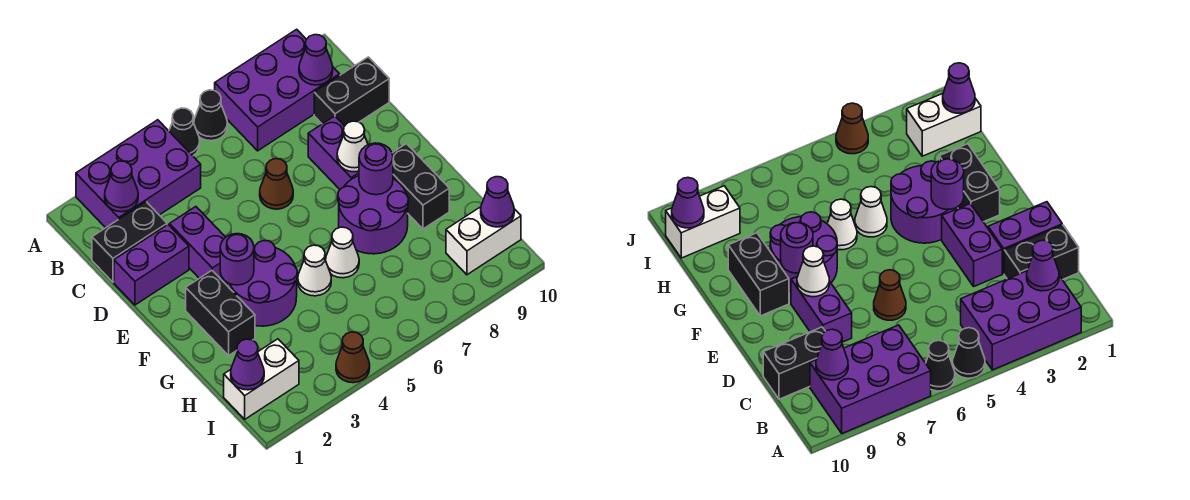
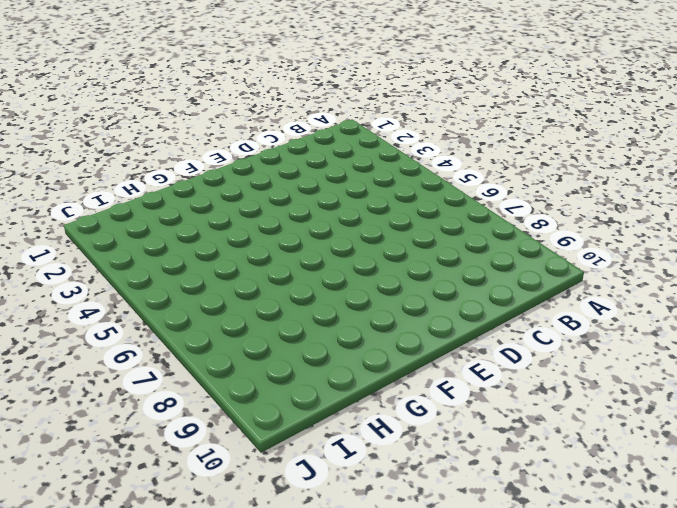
none -> purple brick A2:B4 level 1
none -> black cone A5 level 1
none -> black cone A6 level 1

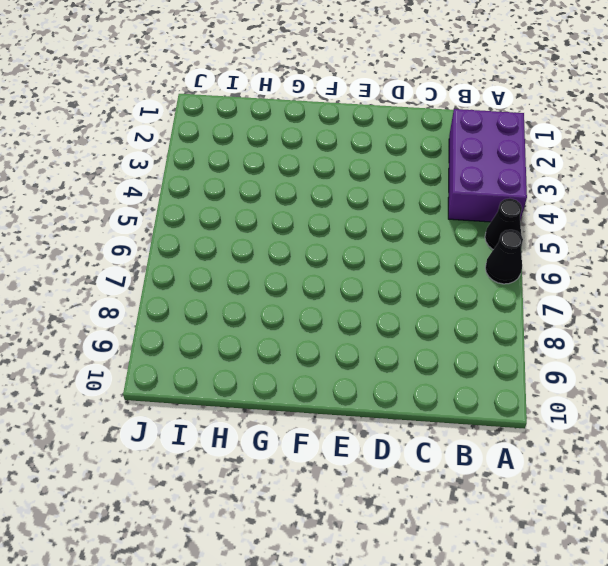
none -> purple brick A7:B9 level 1
none -> black brick C1:C2 level 1
none -> black brick C9:C10 level 1

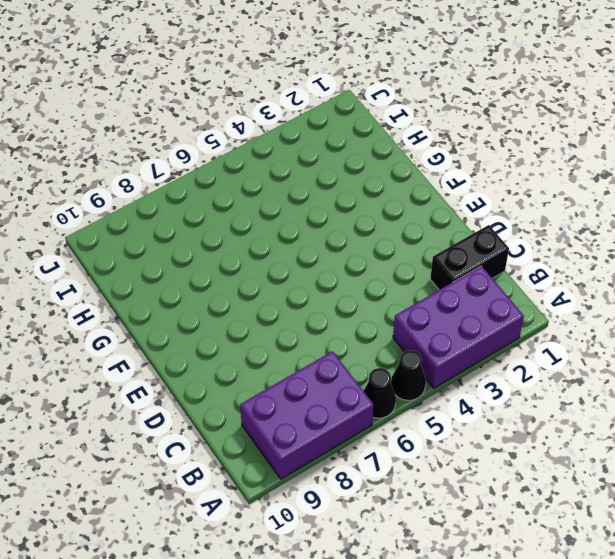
none -> black brick C9:C10 level 1
none -> purple brick D1:D2 level 1
none -> purple brick D3:E3 level 1

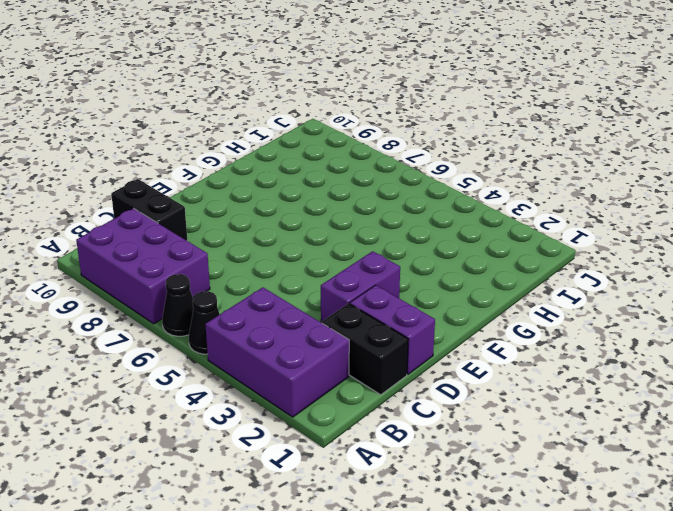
none -> brown cone D6 level 1
none -> purple brick D8:E8 level 1
none -> black brick F2:G2 level 1

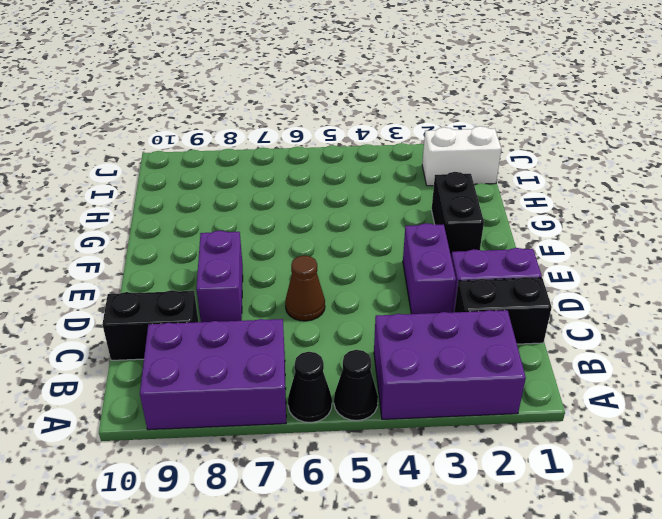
none -> purple round brick F3:G4 level 1
none -> purple round brick F7:G8 level 1
none -> black brick F9:G9 level 1

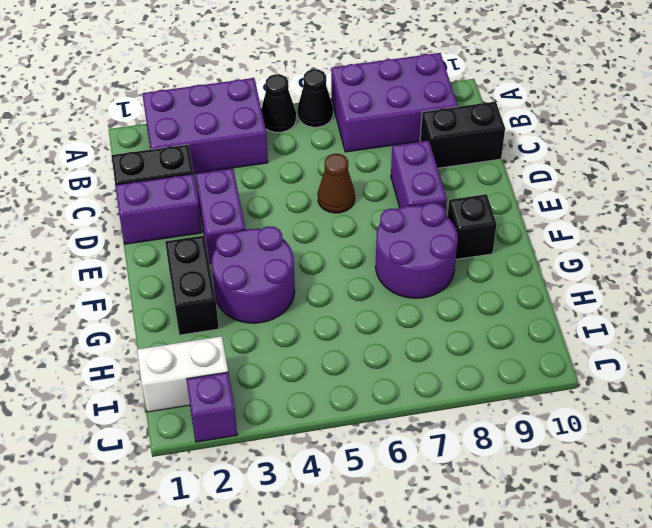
black brick F9 level 1 -> black brick F9:G9 level 1
purple brick J2 level 1 -> none
none -> white cone G5 level 1
none -> white cone G6 level 1
none -> white brick I9:I10 level 1

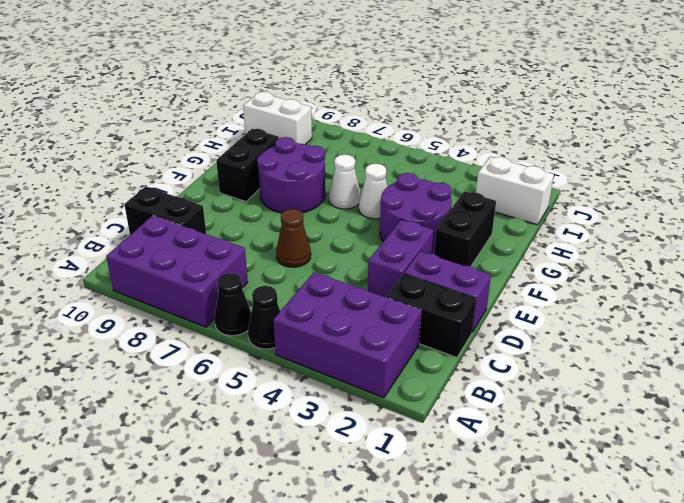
none -> purple brick D8:E8 level 1
none -> brown cone J4 level 1
none -> purple cone B2 level 2

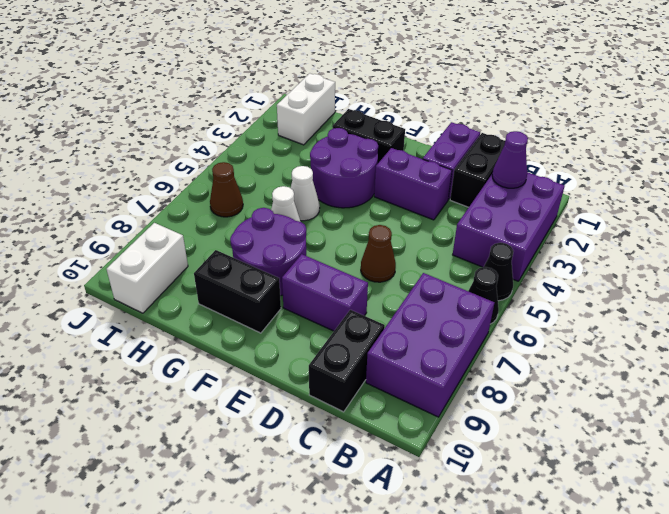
brown cone I6 level 1 -> brown cone J4 level 1
none -> purple cone B9 level 2
none -> white cone E8 level 2
none -> purple round brick F3 level 2

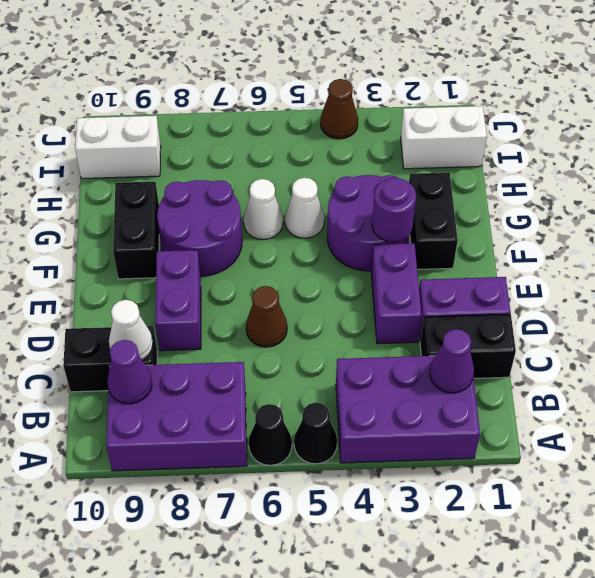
white cone C9 level 2 -> white cone E8 level 2
none -> purple round brick F8 level 2
none -> purple cone I1 level 2
none -> purple cone I10 level 2

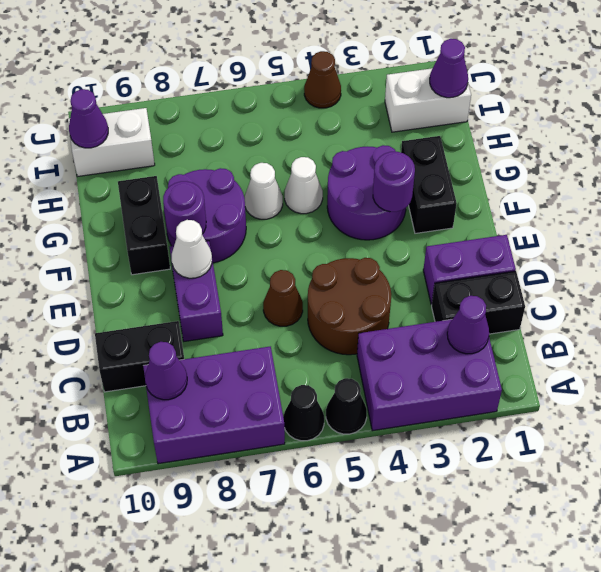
brown round brick C4:D5 level 1 -> none
none -> purple brick D3:E3 level 1

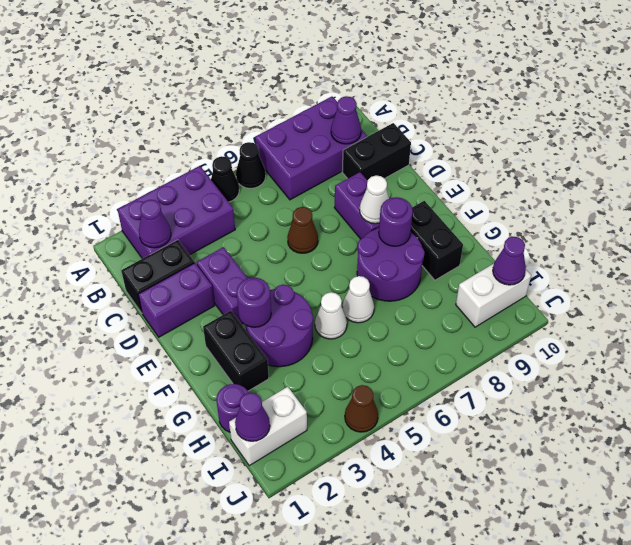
purple round brick H1 level 1 -> none

